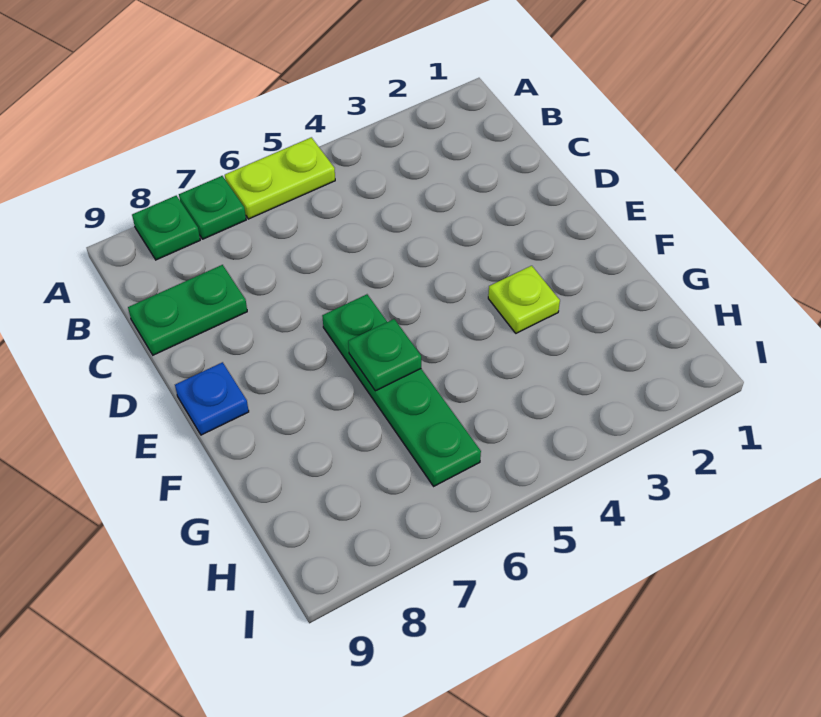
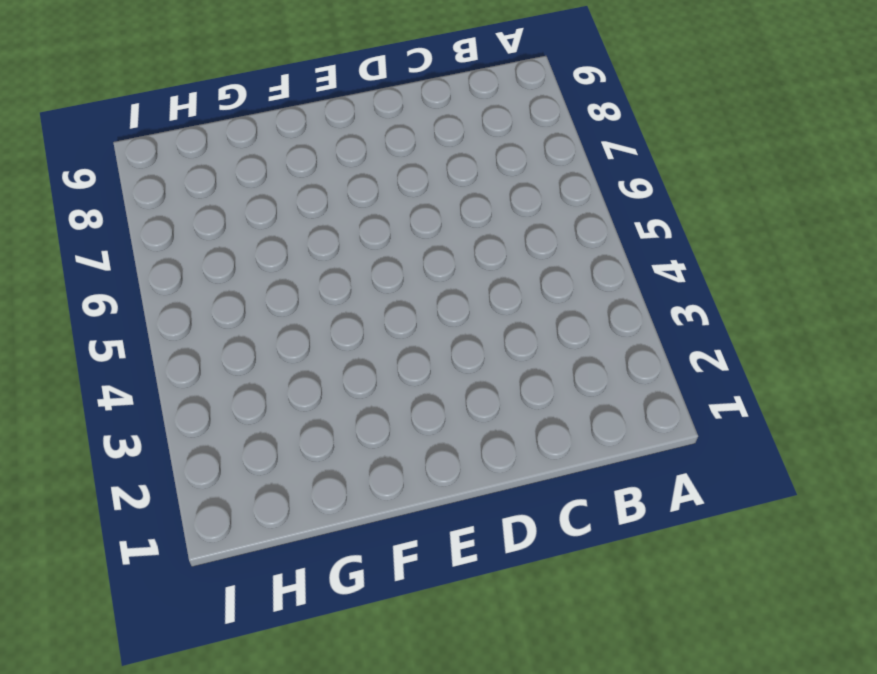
none -> lime plate A5:A6 level 1
none -> green plate A7 level 1

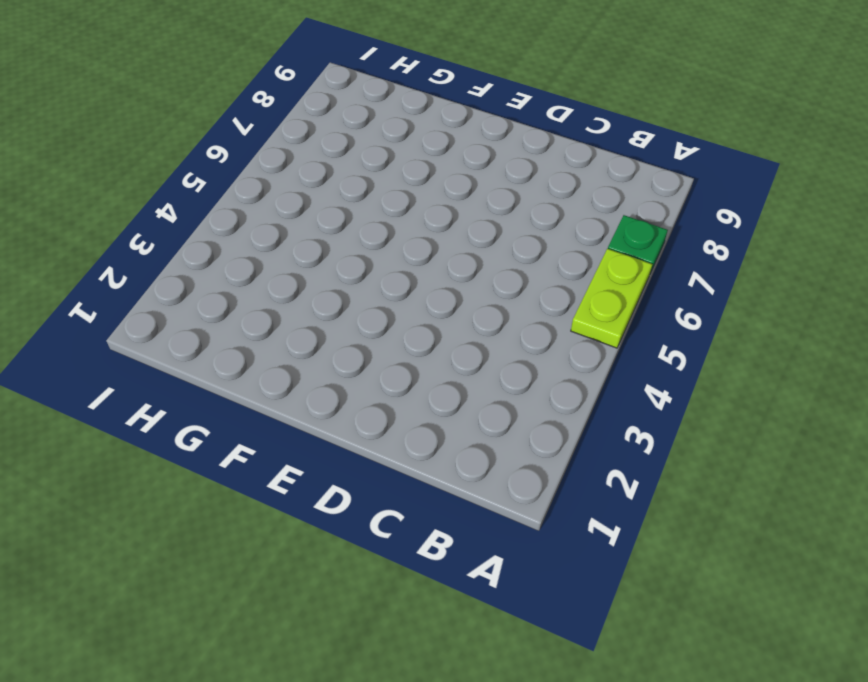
none -> green plate A8 level 1
none -> green plate C8:C9 level 1

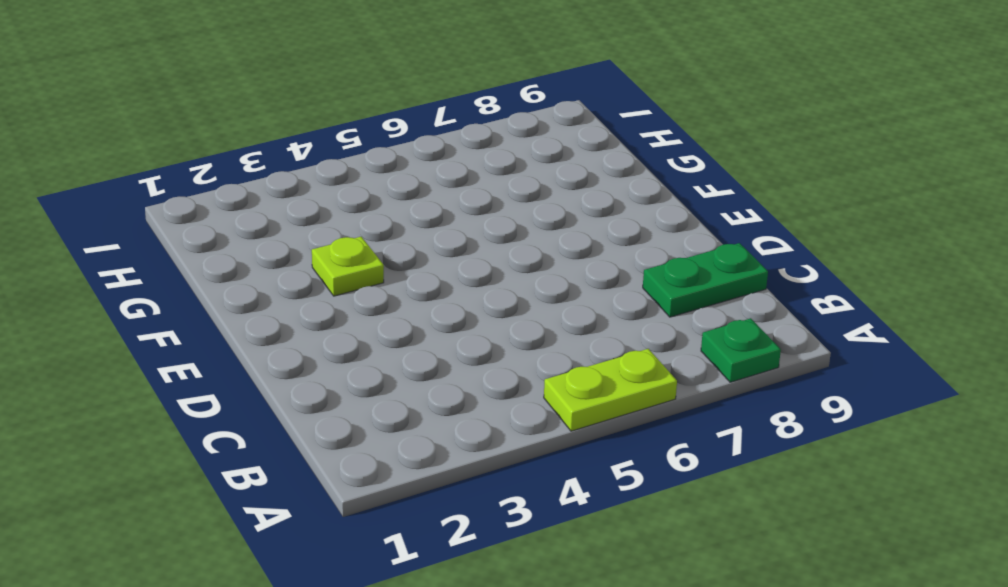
none -> green plate A7 level 1
none -> green plate E6:H6 level 1

